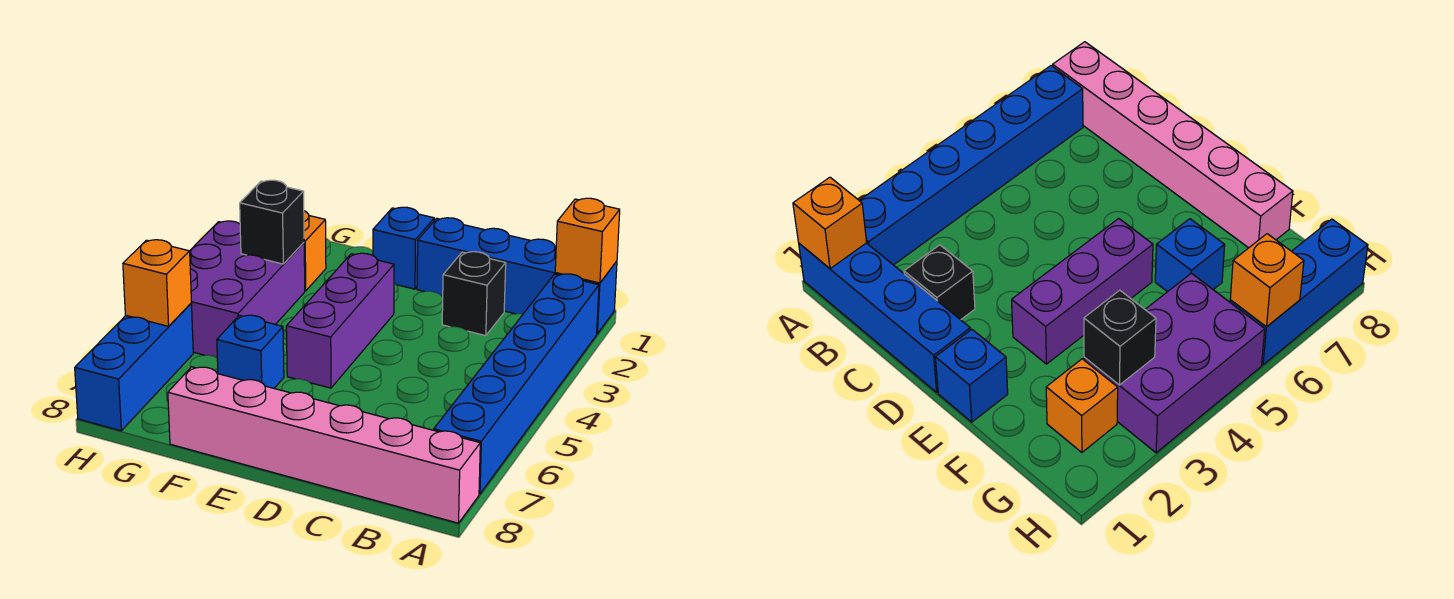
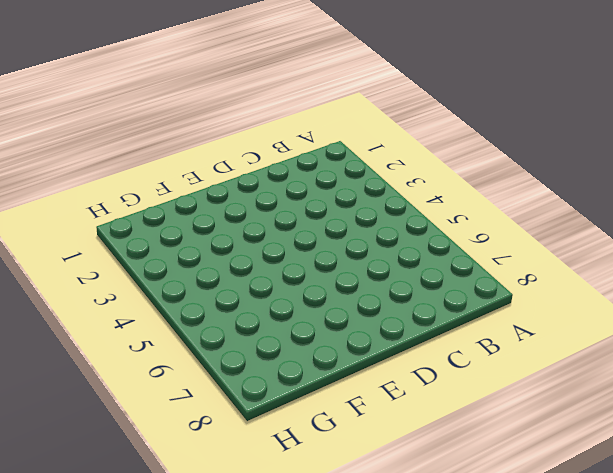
none -> blue brick A1:D1 level 1
none -> blue brick A2:A7 level 1
none -> pink brick A8:F8 level 1

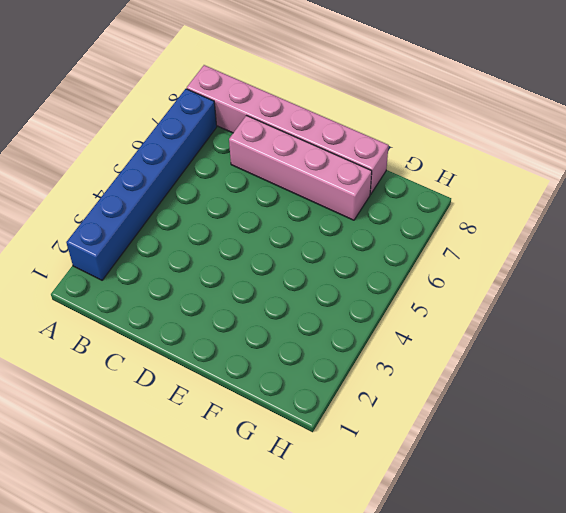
pink brick C7:F7 level 1 -> none
none -> blue brick A1:D1 level 1
none -> black brick C2 level 1
none -> blue brick E1 level 1

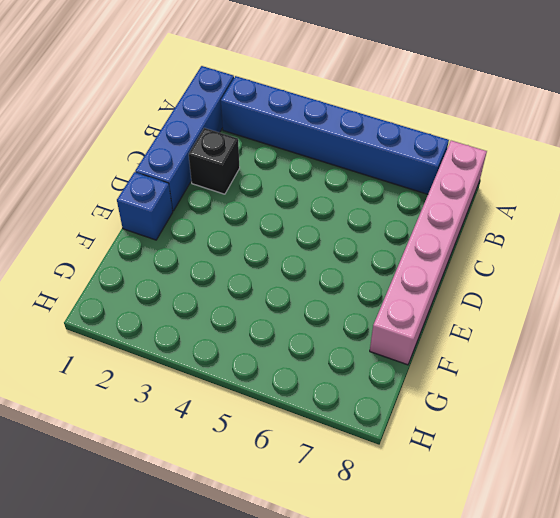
none -> purple brick E3:E5 level 1
none -> blue brick F6 level 1
none -> orange brick G2 level 1

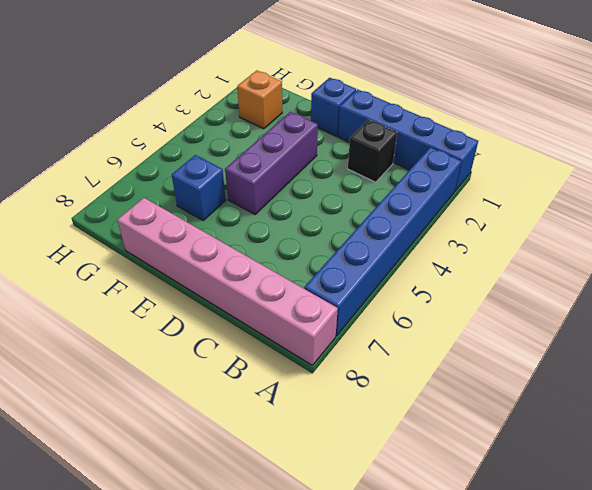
none -> purple brick G3:H5 level 1
none -> blue brick H6:H8 level 1
none -> orange brick A1 level 2

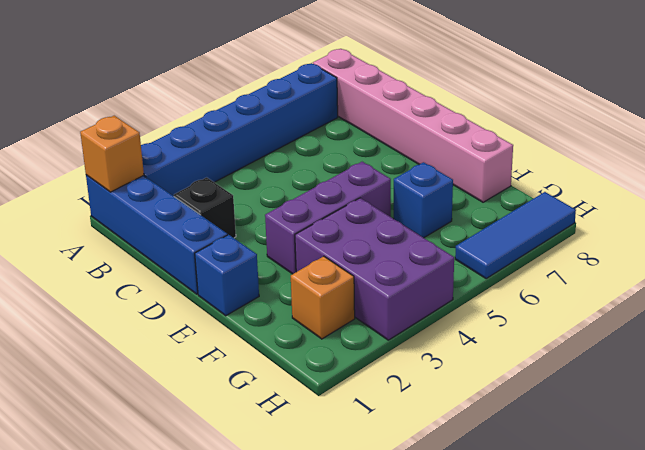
purple brick F3:H4 level 1 -> purple brick G3:H5 level 1
blue tile H6:H8 level 1 -> blue brick H6:H8 level 1
none -> black brick G3 level 2
none -> orange brick H6 level 2

